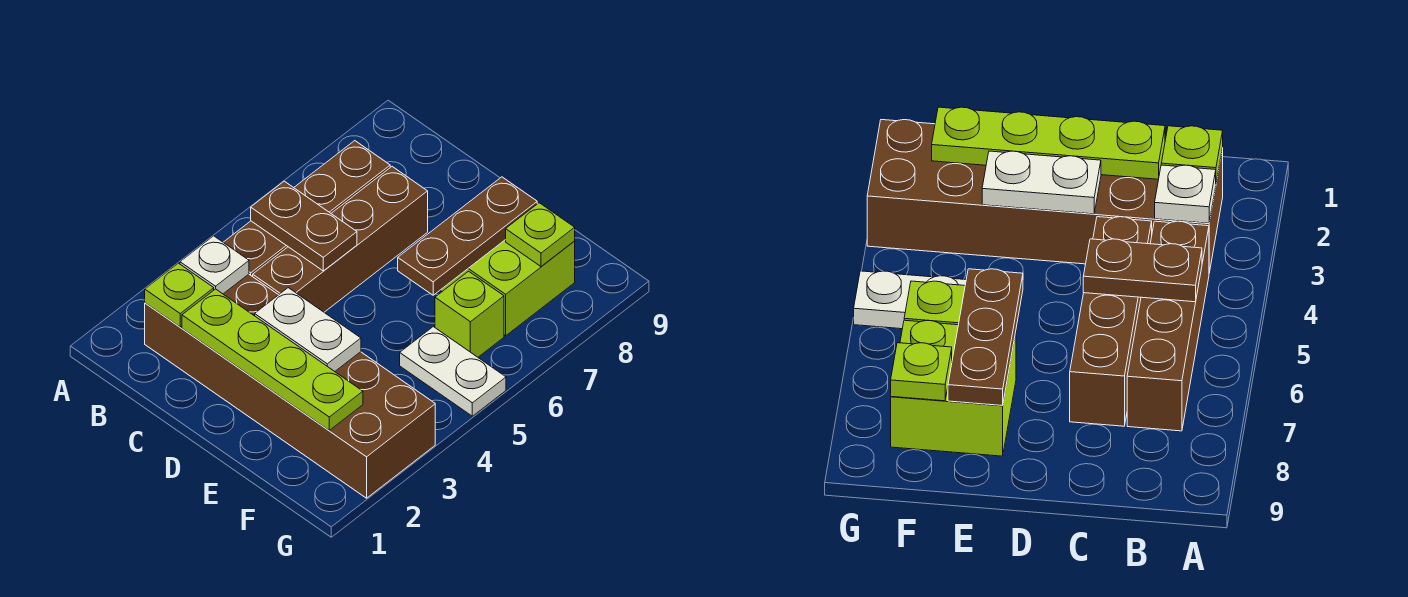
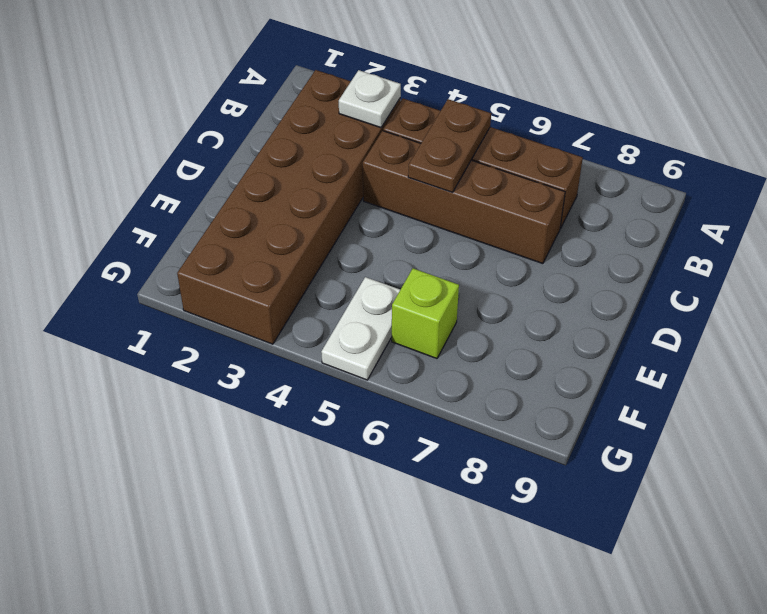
none -> lime brick E7:F8 level 1
none -> lime plate B2 level 2
none -> lime plate C2:F2 level 2

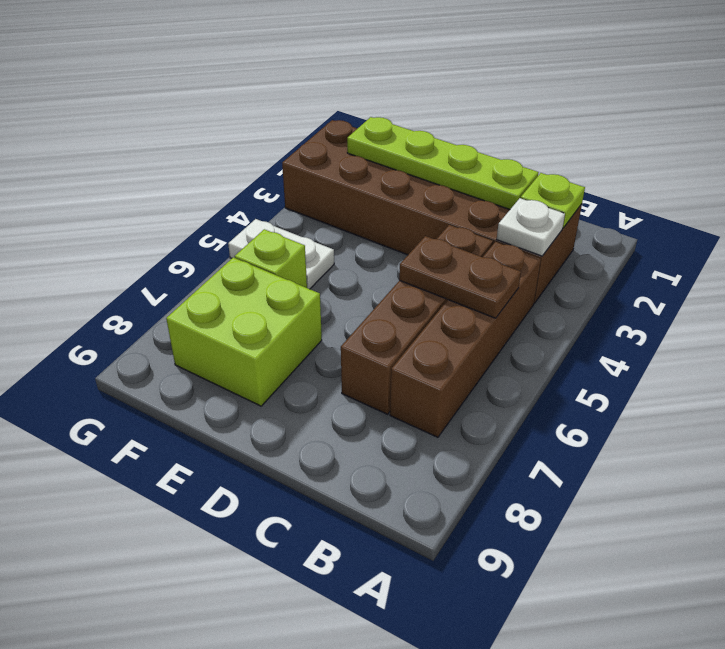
none -> white plate D3:E3 level 2
none -> brown plate E6:E8 level 2
none -> lime plate F8 level 2

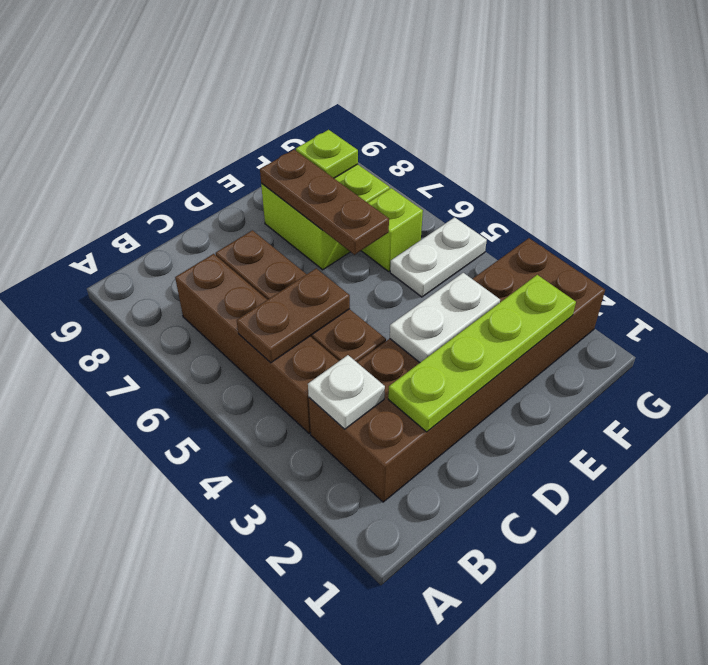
none -> lime plate B2 level 2

